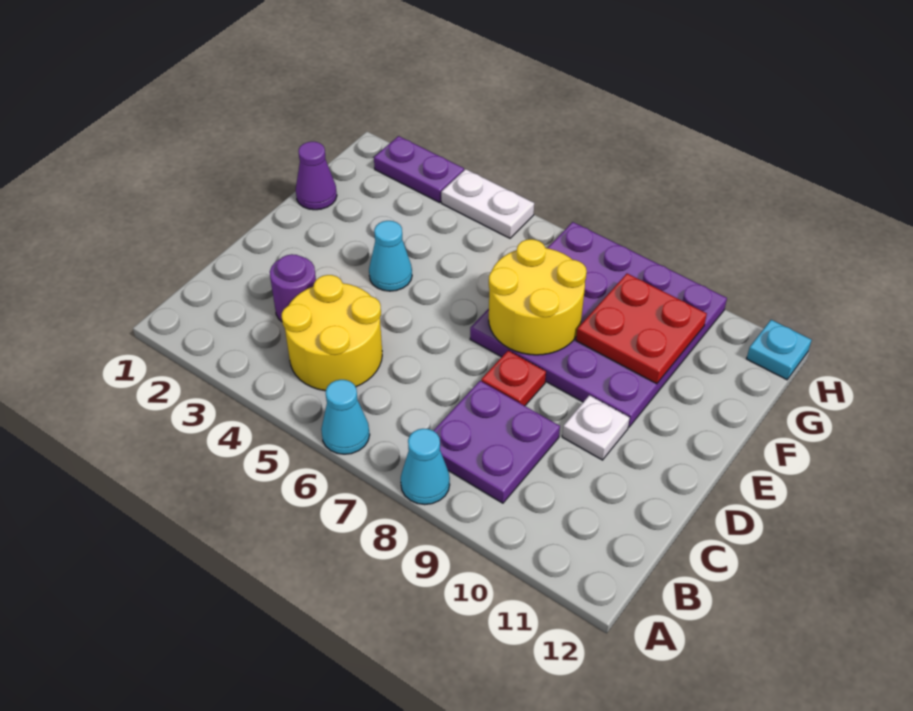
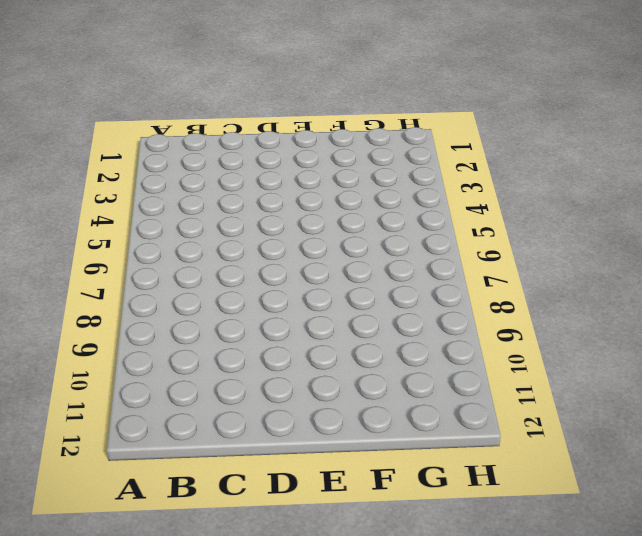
none -> cyan cone A6 level 1
none -> cyan cone A8 level 1
none -> yellow round brick B4:C5 level 1

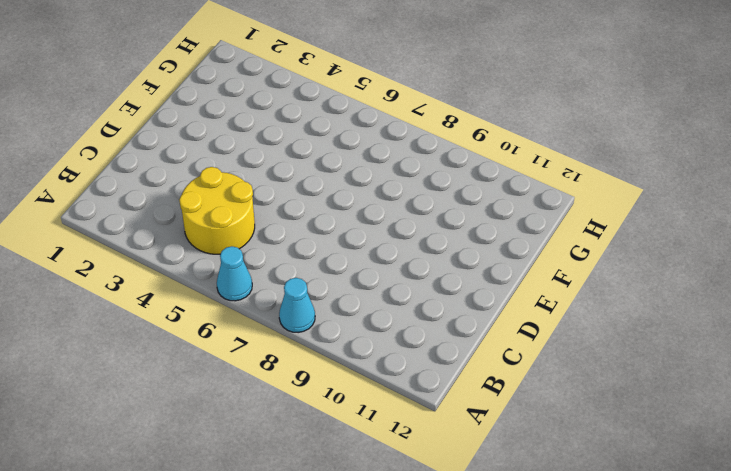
none -> purple plate B8:C9 level 1
none -> purple round brick C3 level 1
none -> red plate D8 level 1

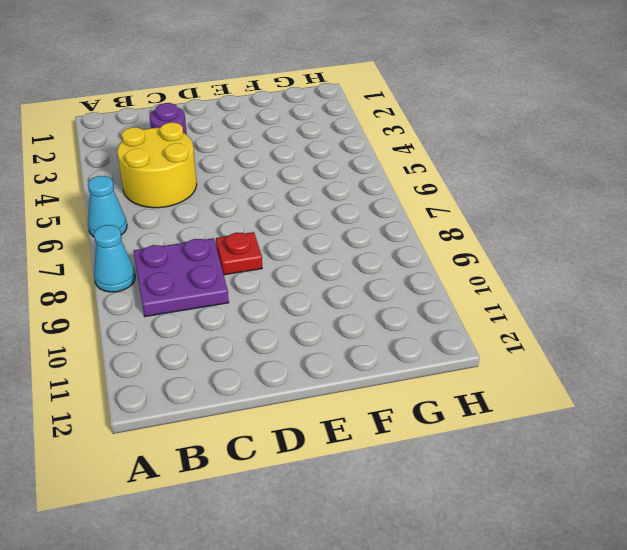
none -> white plate D10 level 1
none -> cyan cone E4 level 1
none -> purple plate E7:H10 level 1

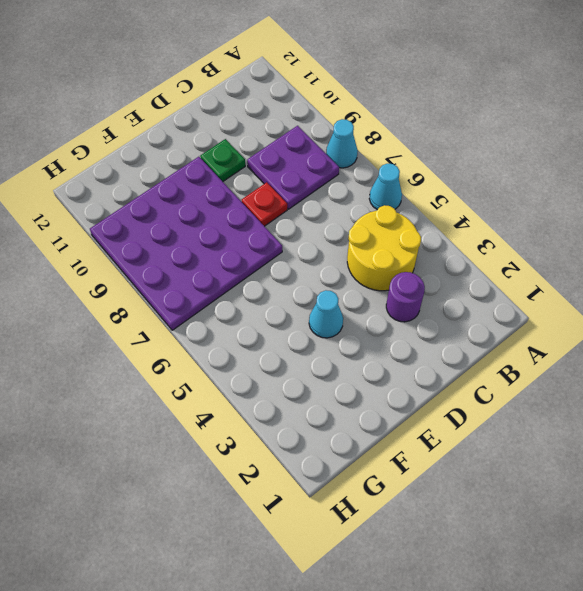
green plate D10 level 1 -> white plate D10 level 1
none -> purple cone F1 level 1
none -> purple plate H2:H3 level 1
none -> white plate H4:H5 level 1

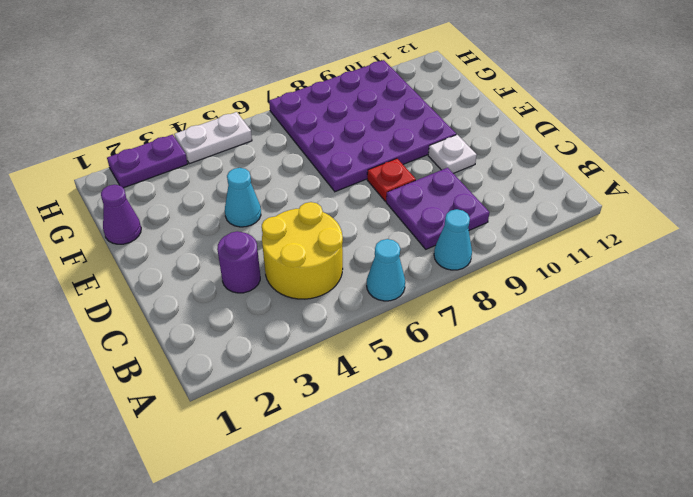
none -> cyan plate H12 level 1
none -> yellow round brick E7:F8 level 2
none -> red plate F9:G10 level 2

